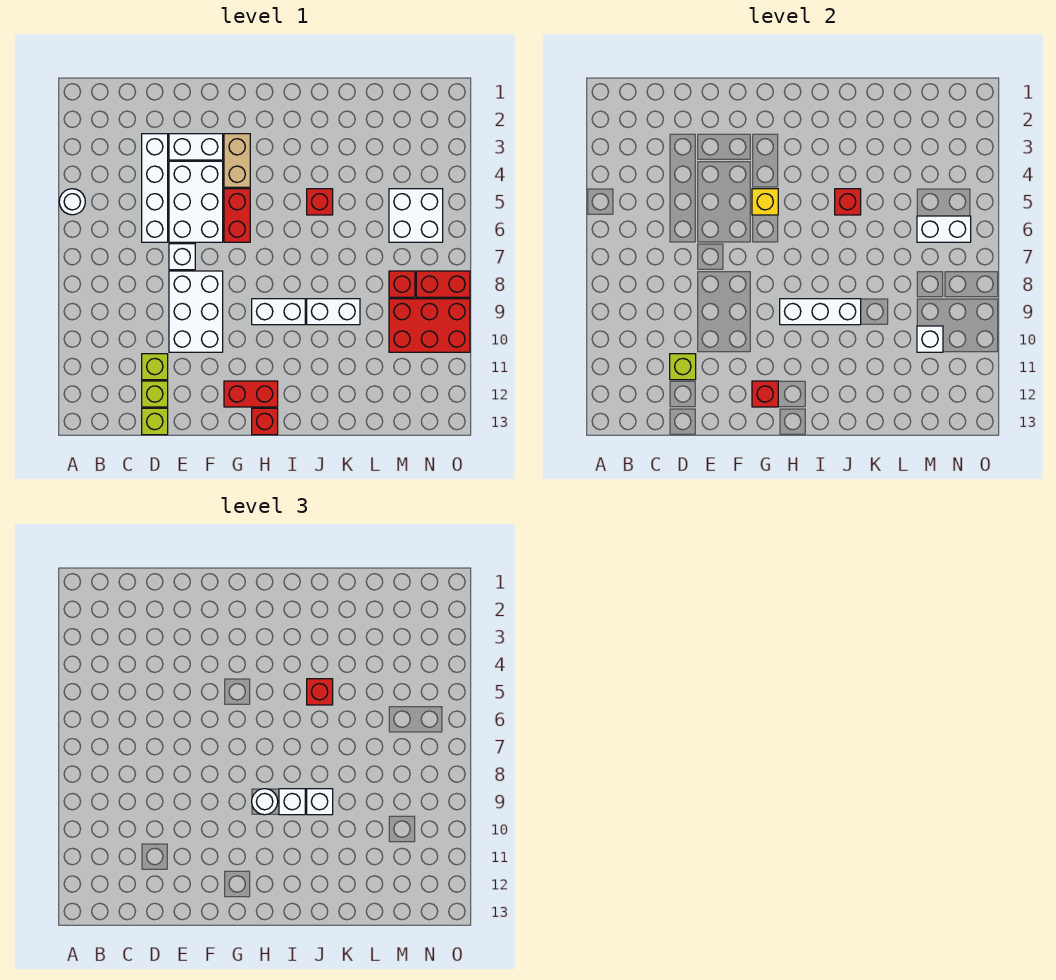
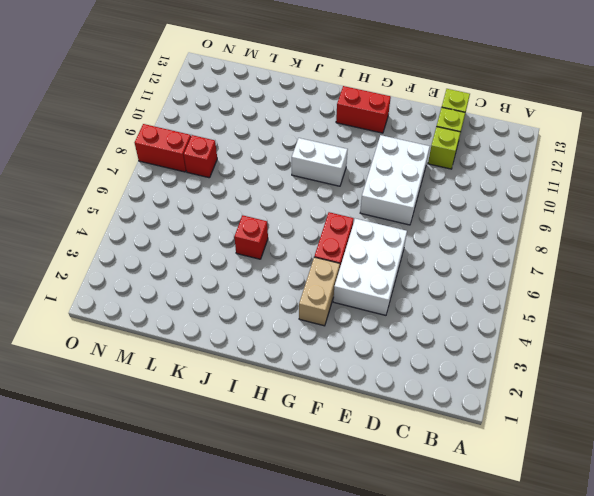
none -> white round brick A5 level 1
none -> white brick D3:D6 level 1
none -> white brick E3:F3 level 1
none -> white brick E7 level 1

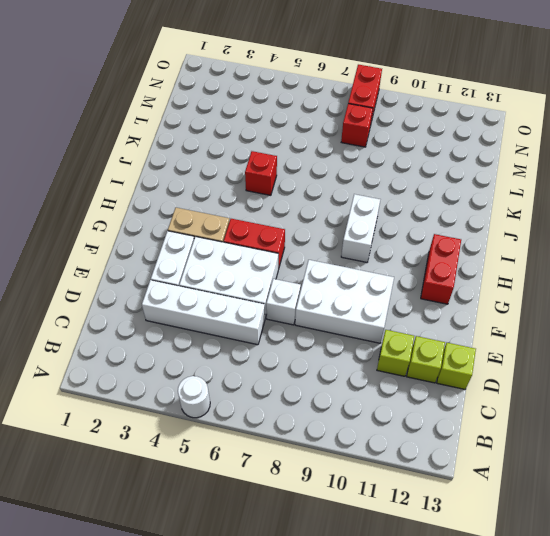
none -> red brick H13 level 1
none -> white brick J9:K9 level 1
none -> white brick M5:N6 level 1
none -> red brick M9:O10 level 1

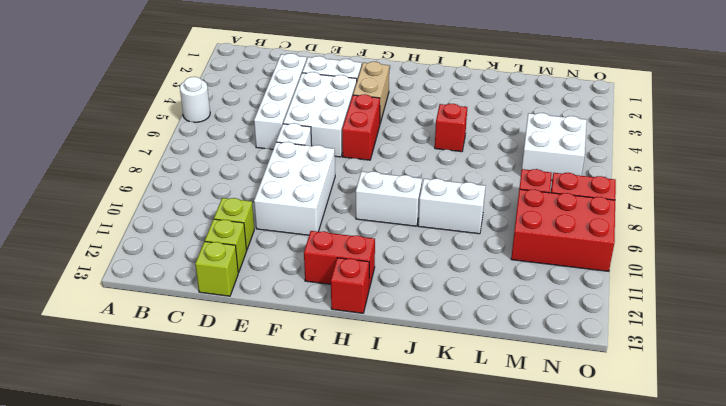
none -> lime brick D11 level 2
none -> yellow brick G5 level 2
none -> red brick G12 level 2
none -> white brick H9:J9 level 2

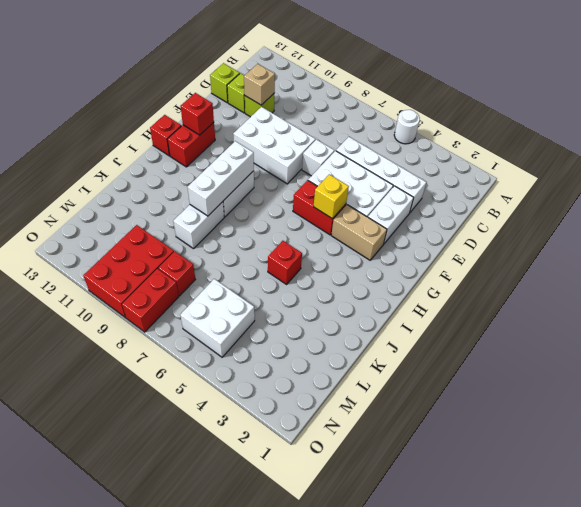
tan brick D11 level 2 -> lime brick D11 level 2
none -> red brick J5 level 2
none -> white brick M6:N6 level 2
none -> white brick M10 level 2
none -> white round brick H9 level 3

